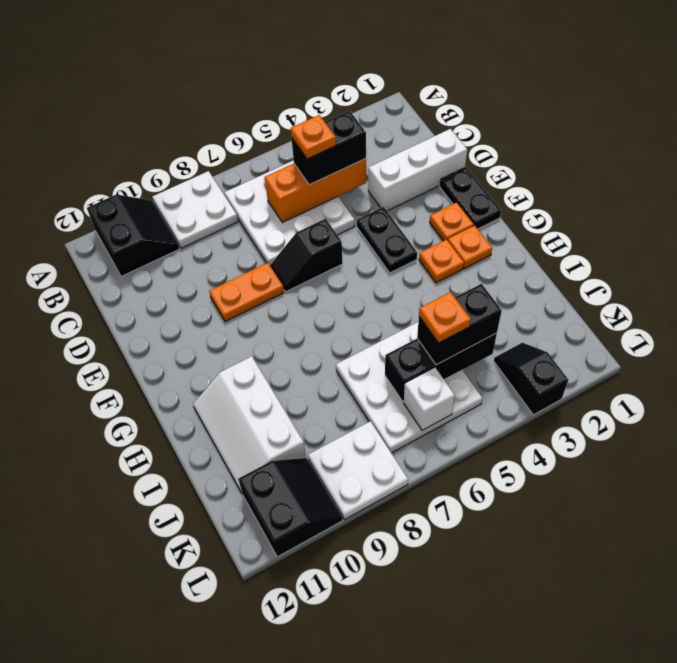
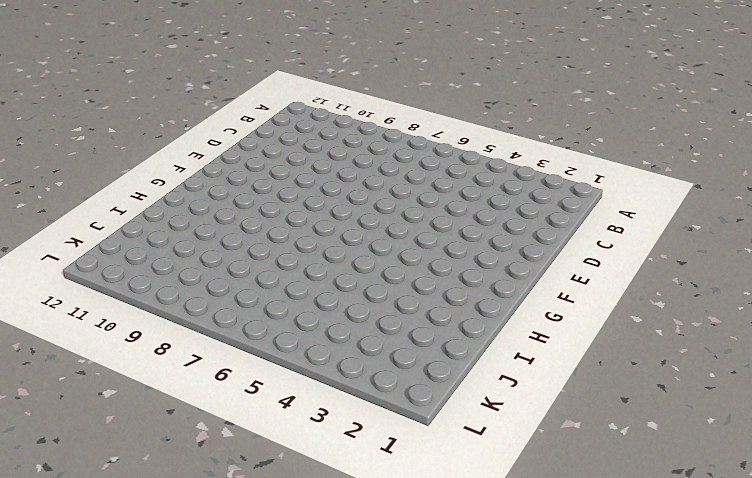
none -> white plate A8:B9 level 1
none -> black slope A10:B11 level 1 top 11
none -> white plate B5:D7 level 1

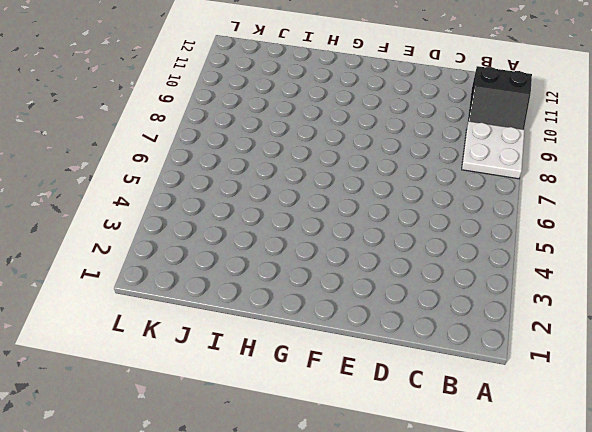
none -> white plate B5:D7 level 1
none -> white brick D1:D3 level 1
none -> black plate E1:F1 level 1

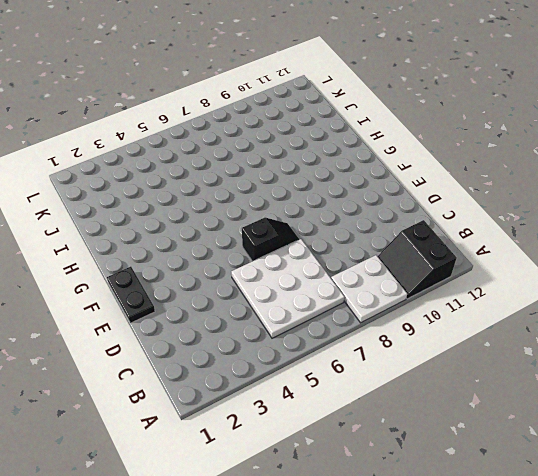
none -> white brick D1:D3 level 1
none -> black plate E4:F4 level 1
none -> orange plate E8:E9 level 1

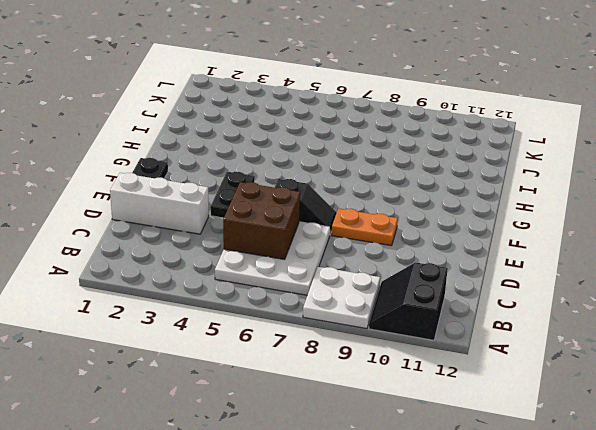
brown brick C5:D6 level 2 -> orange brick C4:C6 level 2
none -> orange plate F2 level 1
none -> orange plate G2 level 1
none -> orange plate G3 level 1

